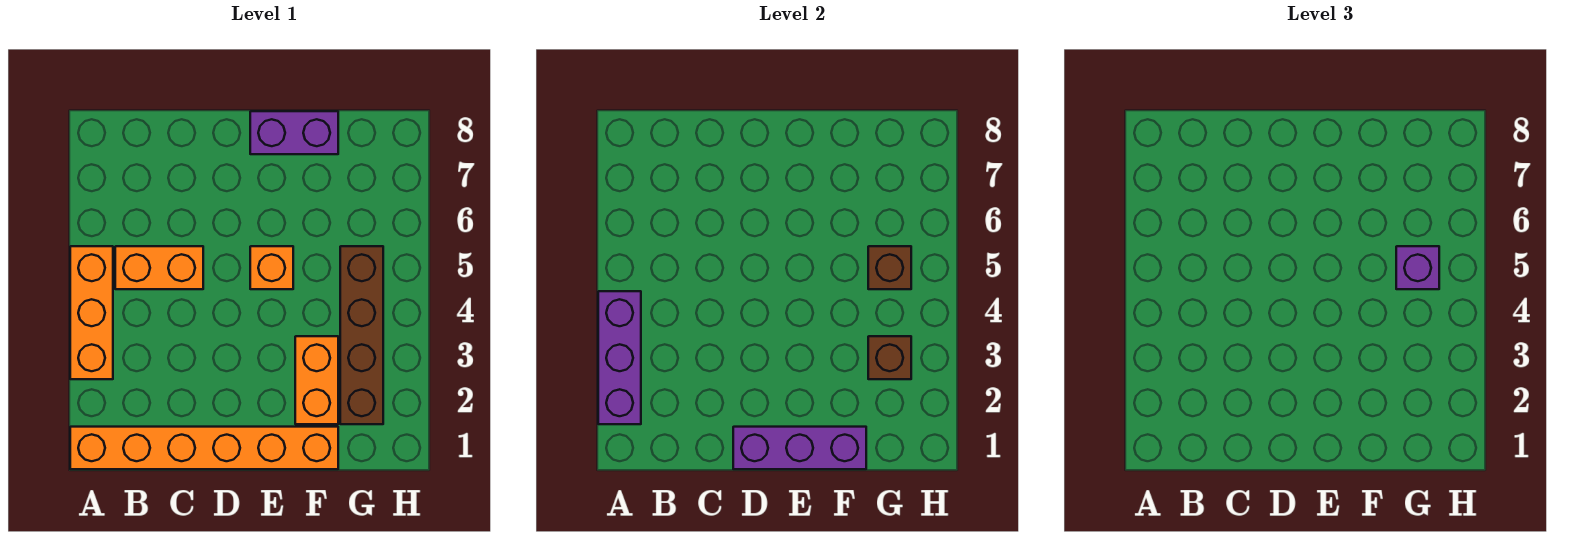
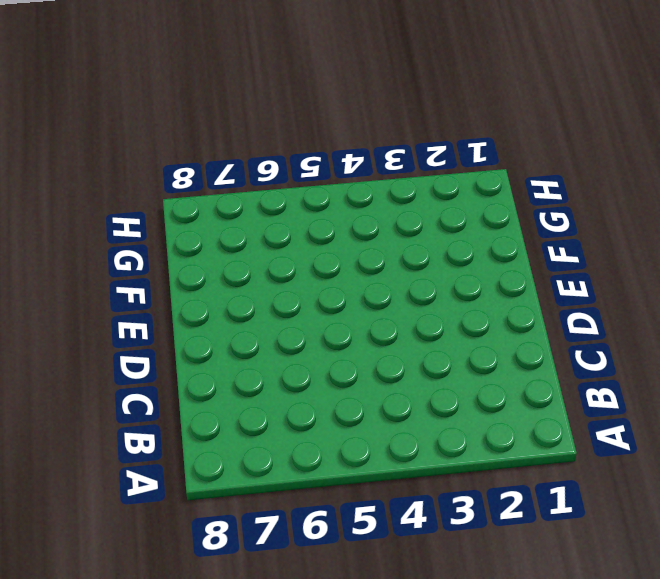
none -> orange brick A1:F1 level 1
none -> orange brick A3:A5 level 1
none -> orange brick B5:C5 level 1

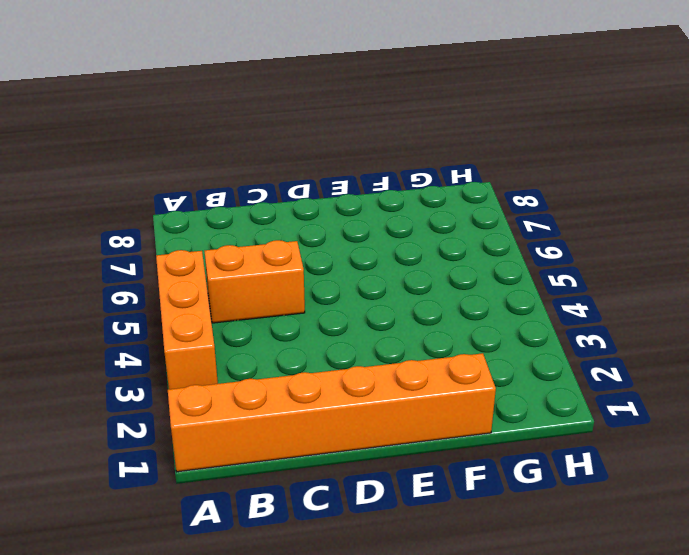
none -> orange brick E5 level 1
none -> purple brick E8:F8 level 1
none -> orange brick F2:F3 level 1

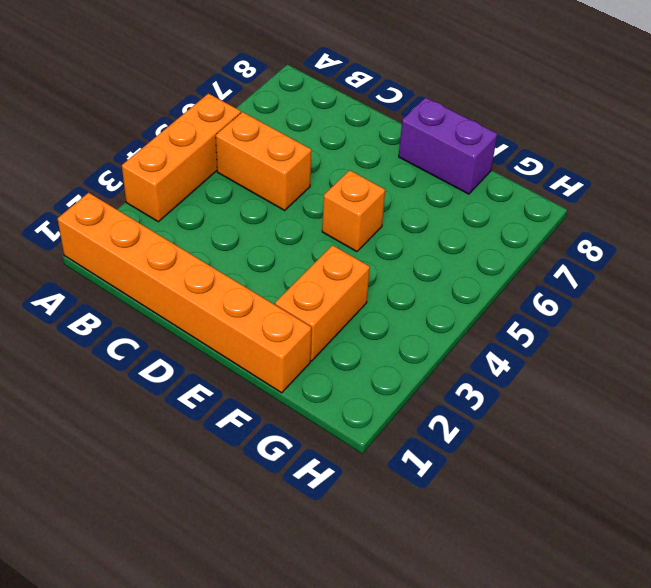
none -> brown brick G2:G5 level 1
none -> purple brick A2:A4 level 2
none -> purple brick D1:F1 level 2

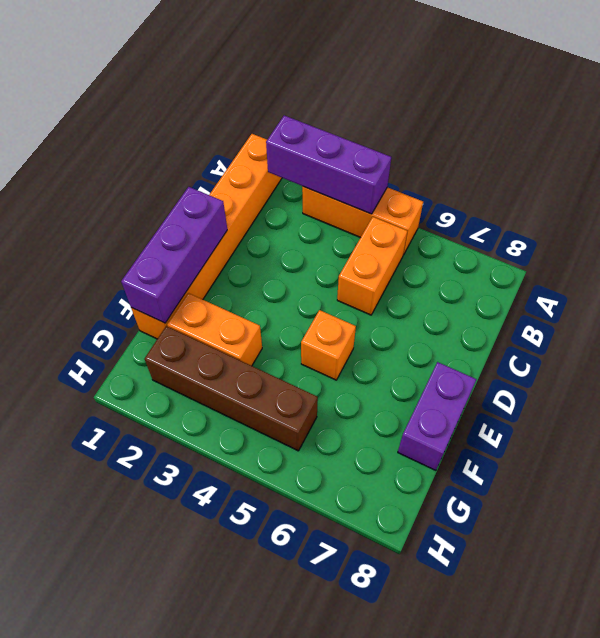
none -> brown brick G3 level 2
none -> brown brick G5 level 2
none -> purple brick G5 level 3

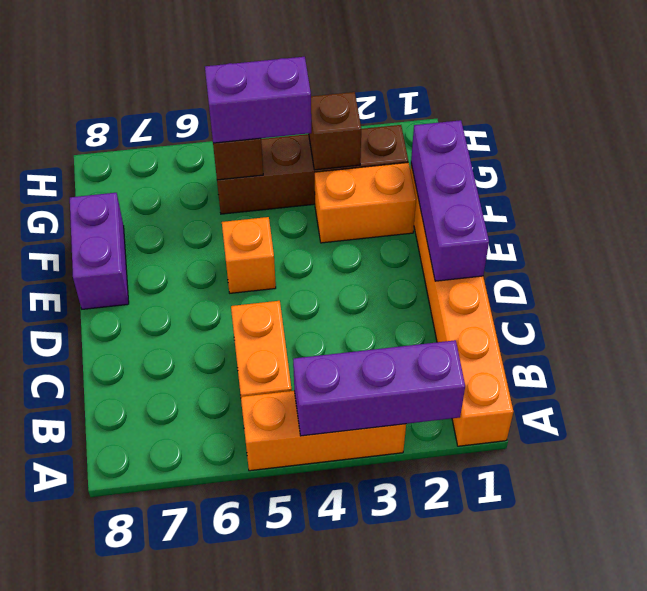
purple brick G4:G5 level 3 -> purple brick G5 level 3

